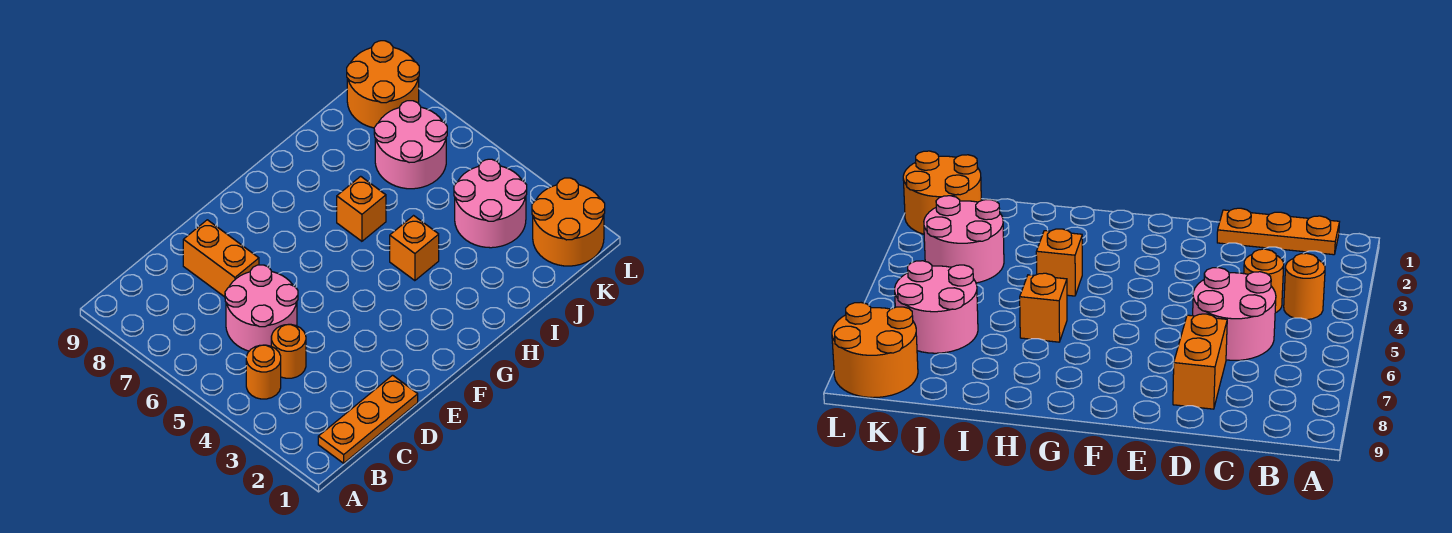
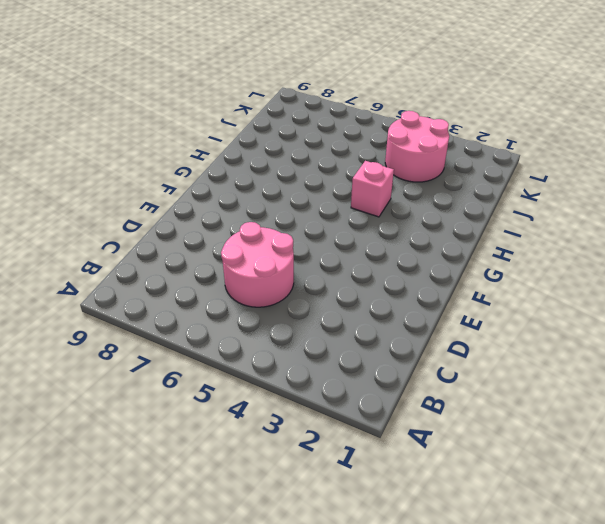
pink brick H4 level 1 -> orange brick H4 level 1
none -> orange plate B1:D1 level 1
none -> orange round brick B4 level 1

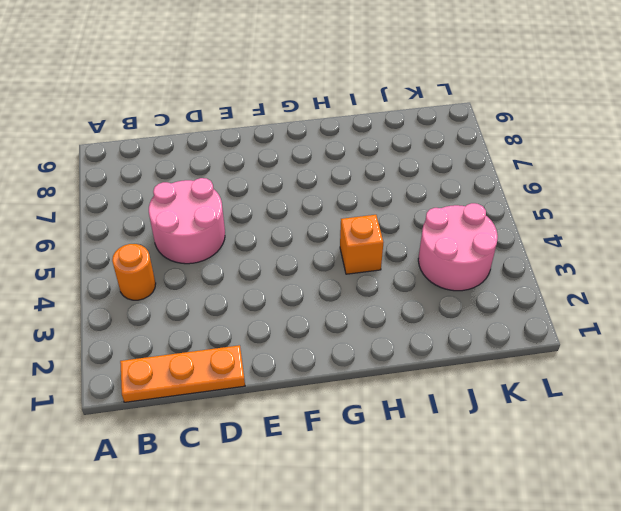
none -> orange round brick C4 level 1
none -> orange brick D7:D8 level 1

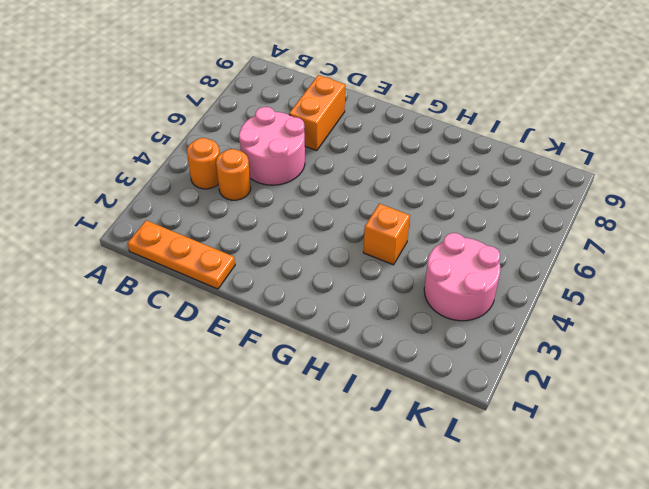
none -> orange brick H6 level 1
none -> pink round brick J6:K7 level 1

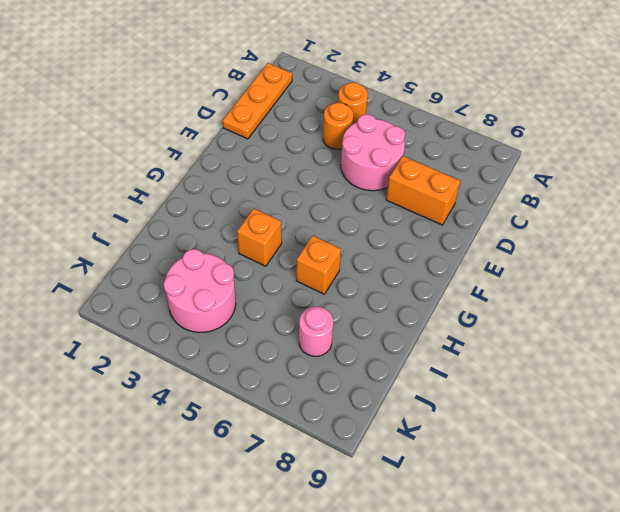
pink round brick J7 level 1 -> pink round brick J6:K7 level 1
none -> orange round brick K1:L2 level 1
none -> orange round brick K8:L9 level 1

